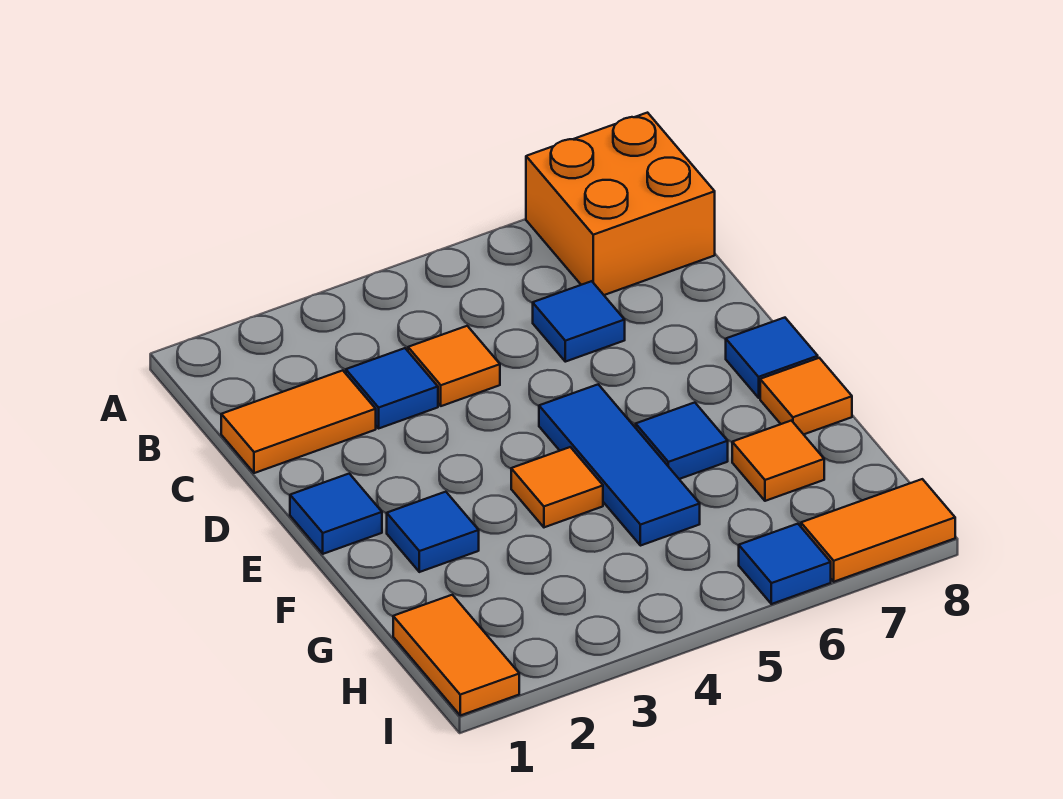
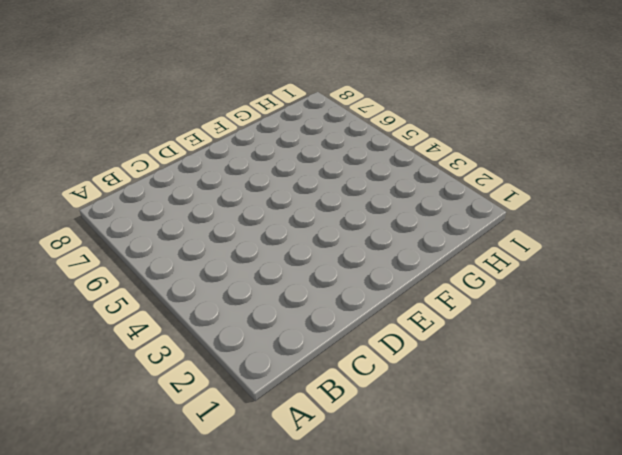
none -> orange brick A7:B8 level 1
none -> orange tile C1:C2 level 1
none -> blue tile C3 level 1

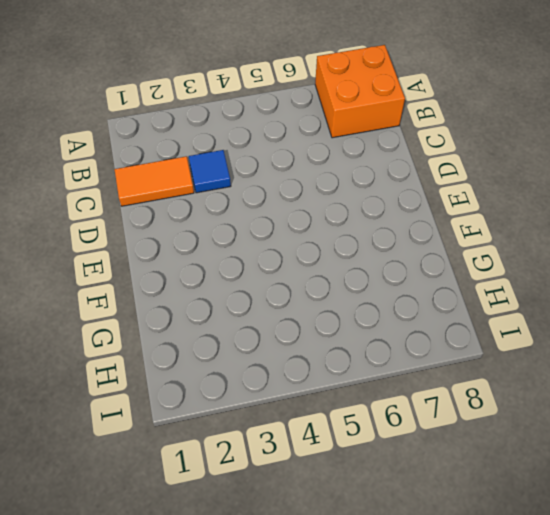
none -> orange tile C4 level 1
none -> blue tile C6 level 1
none -> blue tile E1 level 1

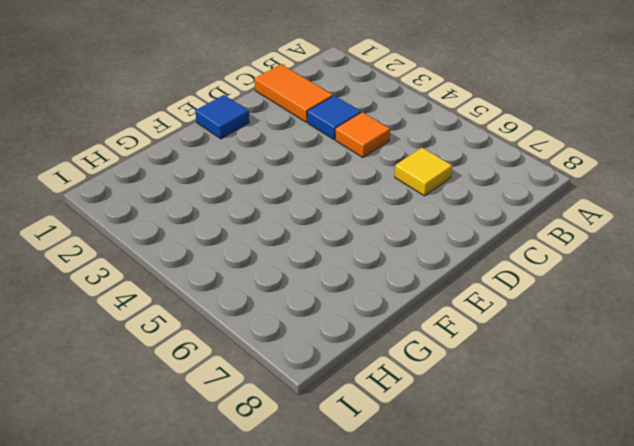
yellow tile C6 level 1 -> blue tile C6 level 1
none -> orange brick A7:B8 level 1
none -> blue tile E5:G5 level 1
none -> blue tile E8 level 1

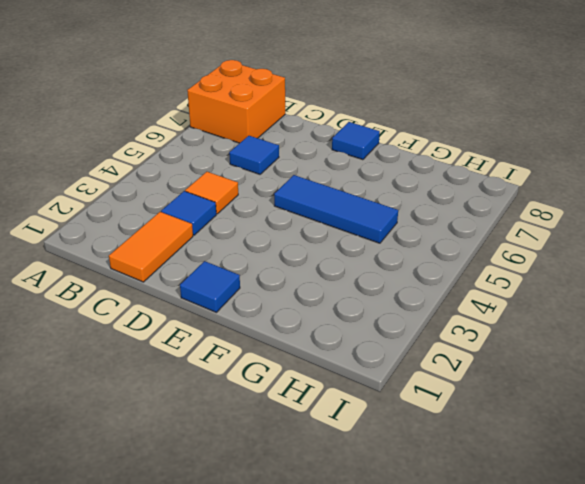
none -> blue tile F2 level 1
none -> orange tile F4 level 1
none -> blue tile F6 level 1

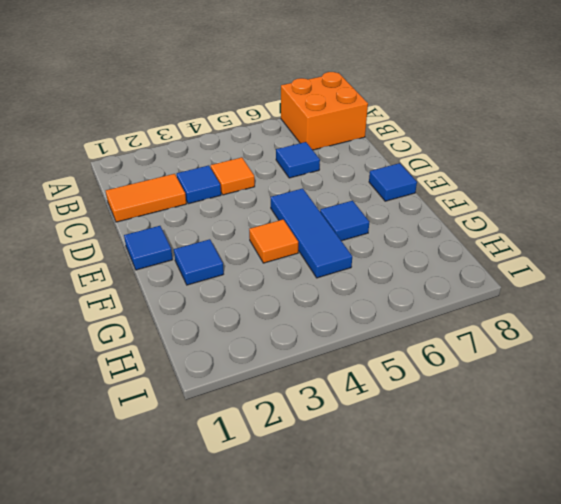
none -> orange tile F8 level 1
none -> orange tile G7 level 1
none -> orange tile H1:I1 level 1

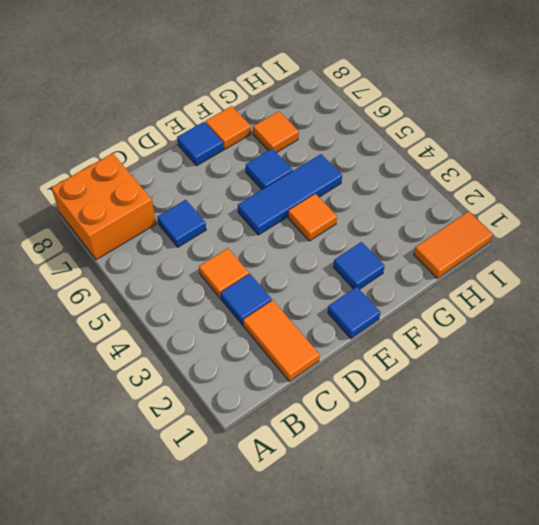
none -> blue tile I6 level 1
none -> orange tile I7:I8 level 1

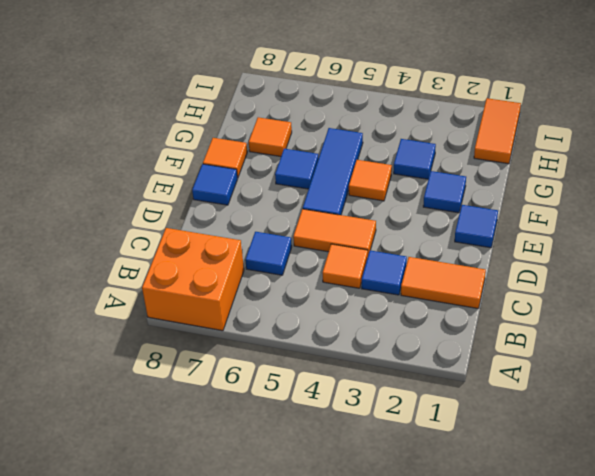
orange tile D4:D5 level 1 -> orange tile I7:I8 level 1
blue tile G3 level 1 -> blue tile I6 level 1

